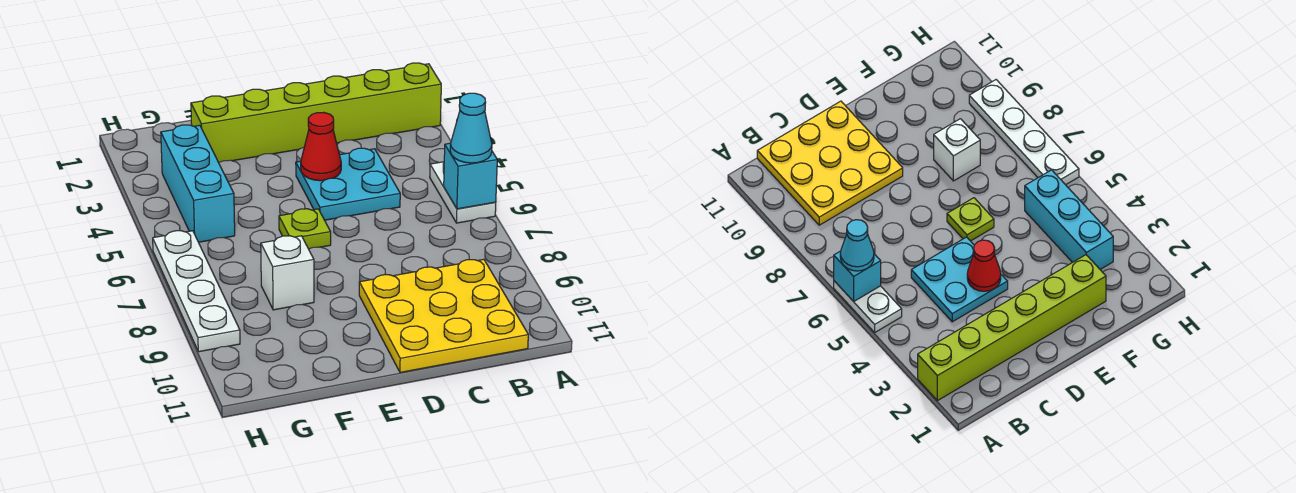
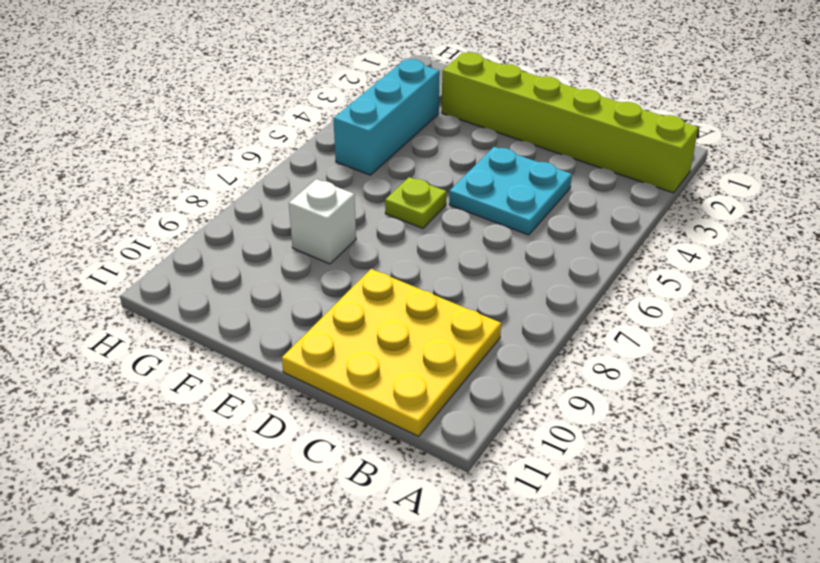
none -> white plate A5:A6 level 1
none -> white plate H6:H9 level 1

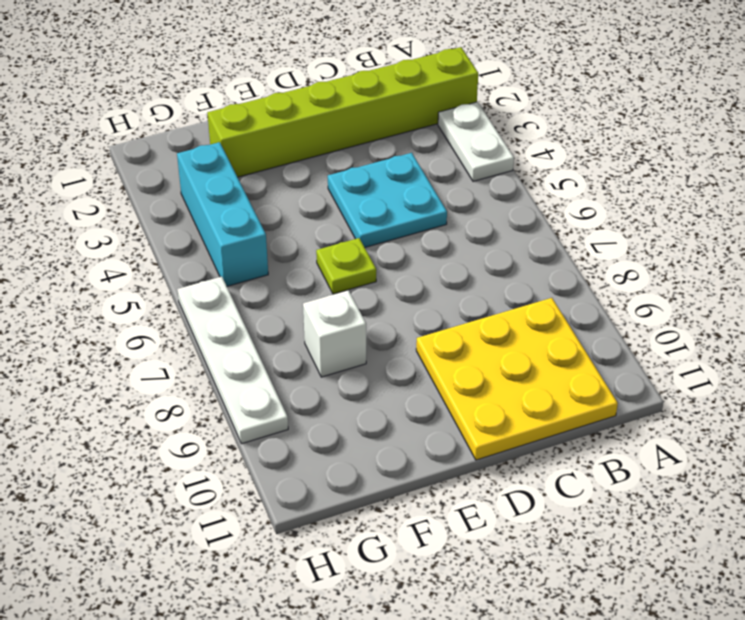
white plate A3:A4 level 1 -> white plate A5:A6 level 1
none -> cyan brick A6 level 2
none -> red cone D4 level 2

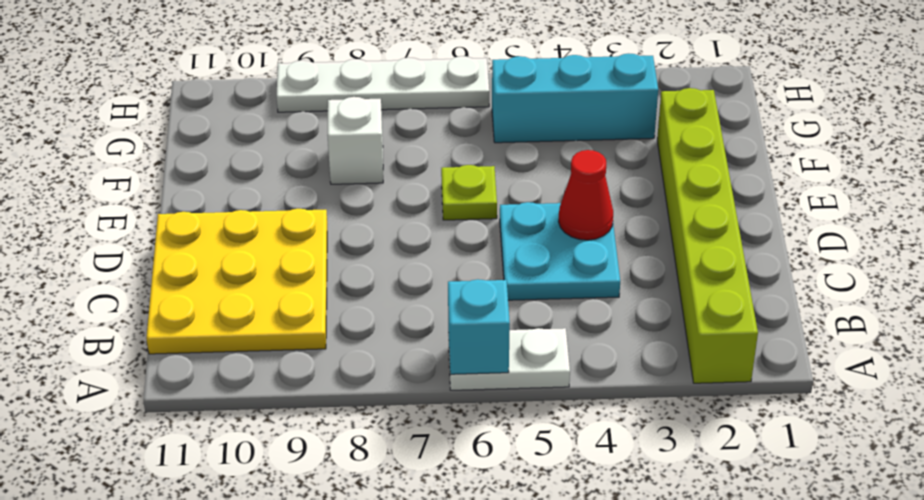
none -> cyan cone A6 level 3

